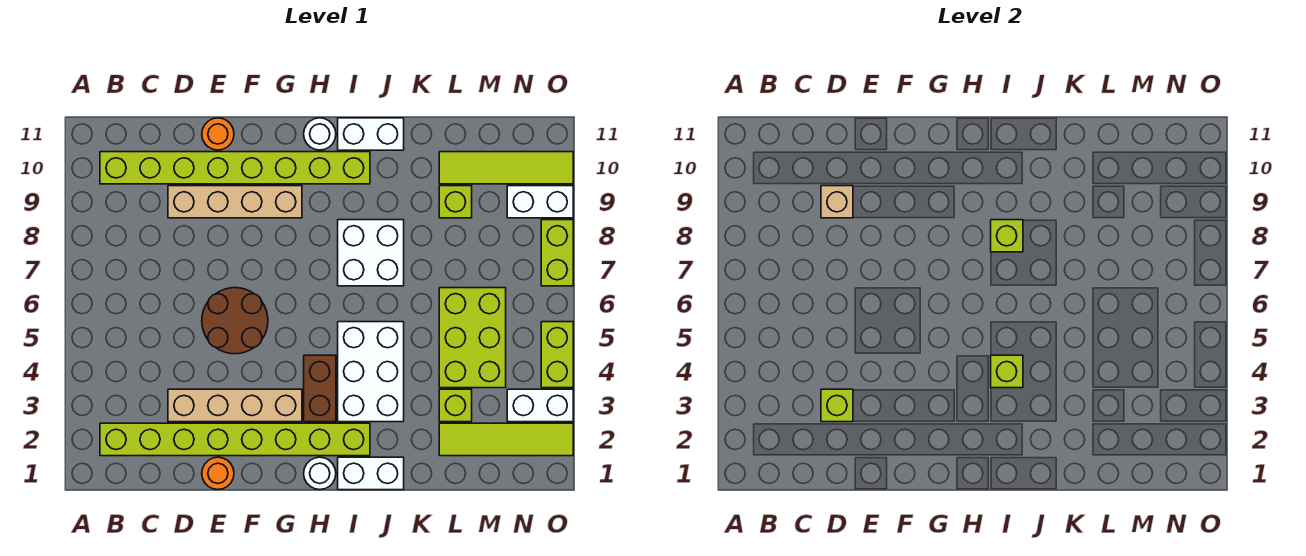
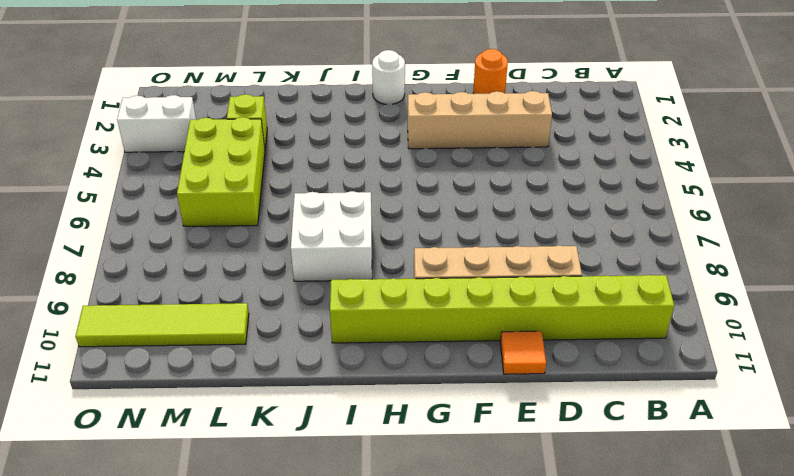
orange tile E11 level 1 -> orange round brick E11 level 1
none -> lime brick B2:I2 level 1
none -> brown round brick E5:F6 level 1
none -> brown brick H3:H4 level 1

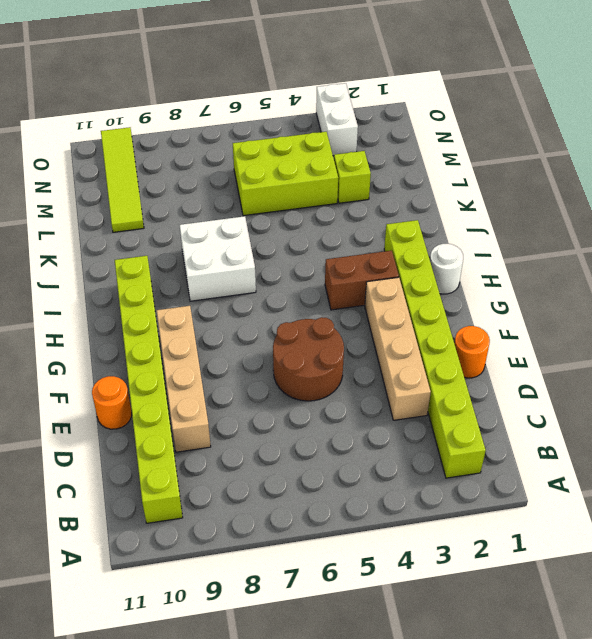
none -> white round brick H11 level 1
none -> white brick I1:J1 level 1
none -> white brick I3:J5 level 1

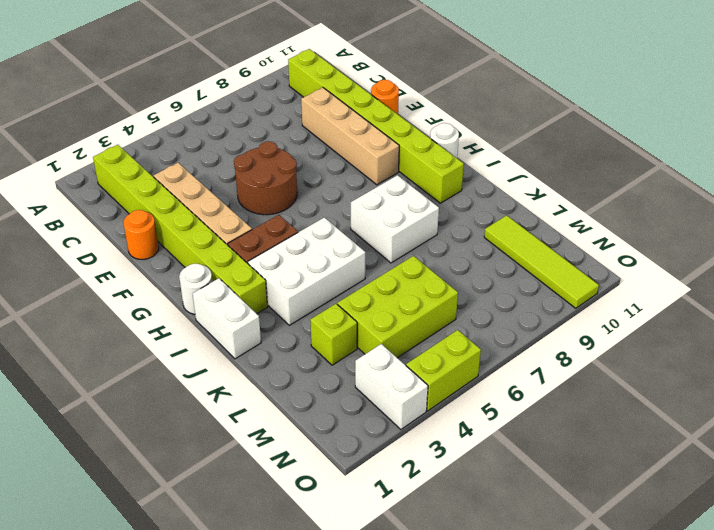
none -> white brick I11:J11 level 1
none -> lime tile L2:O2 level 1
none -> lime brick L9 level 1

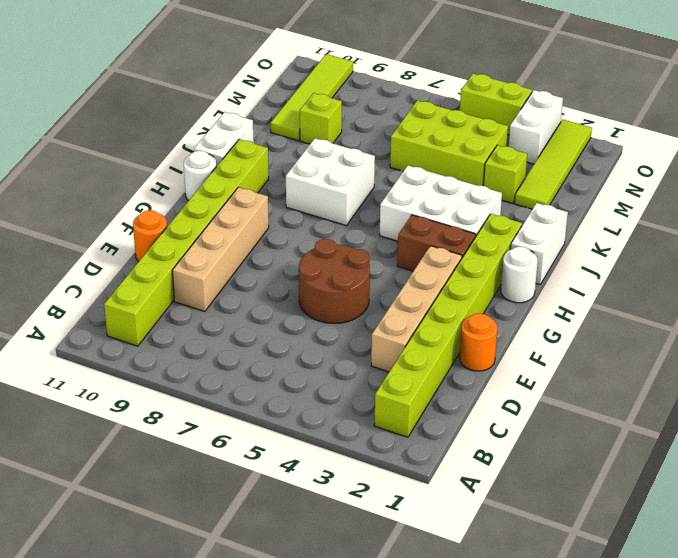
none -> white brick N9:O9 level 1
none -> lime brick O7:O8 level 1
none -> lime brick D3 level 2

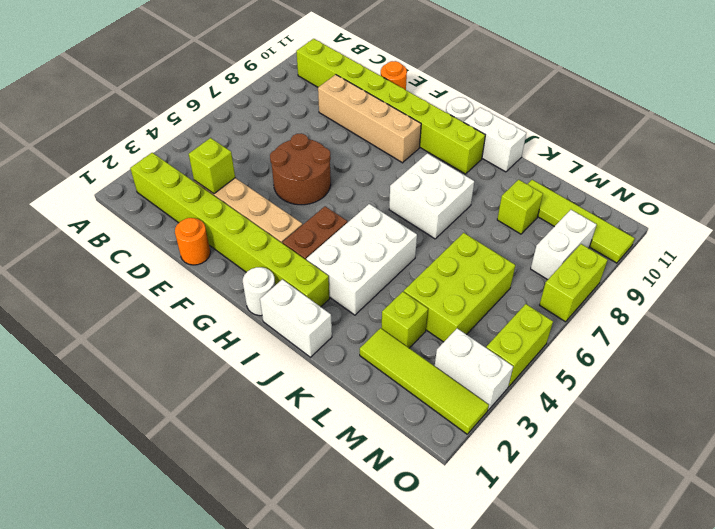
white brick N8:N9 level 1 -> white brick N9:O9 level 1
none -> tan brick D9 level 2
none -> lime brick I4 level 2
none -> lime brick I8 level 2

